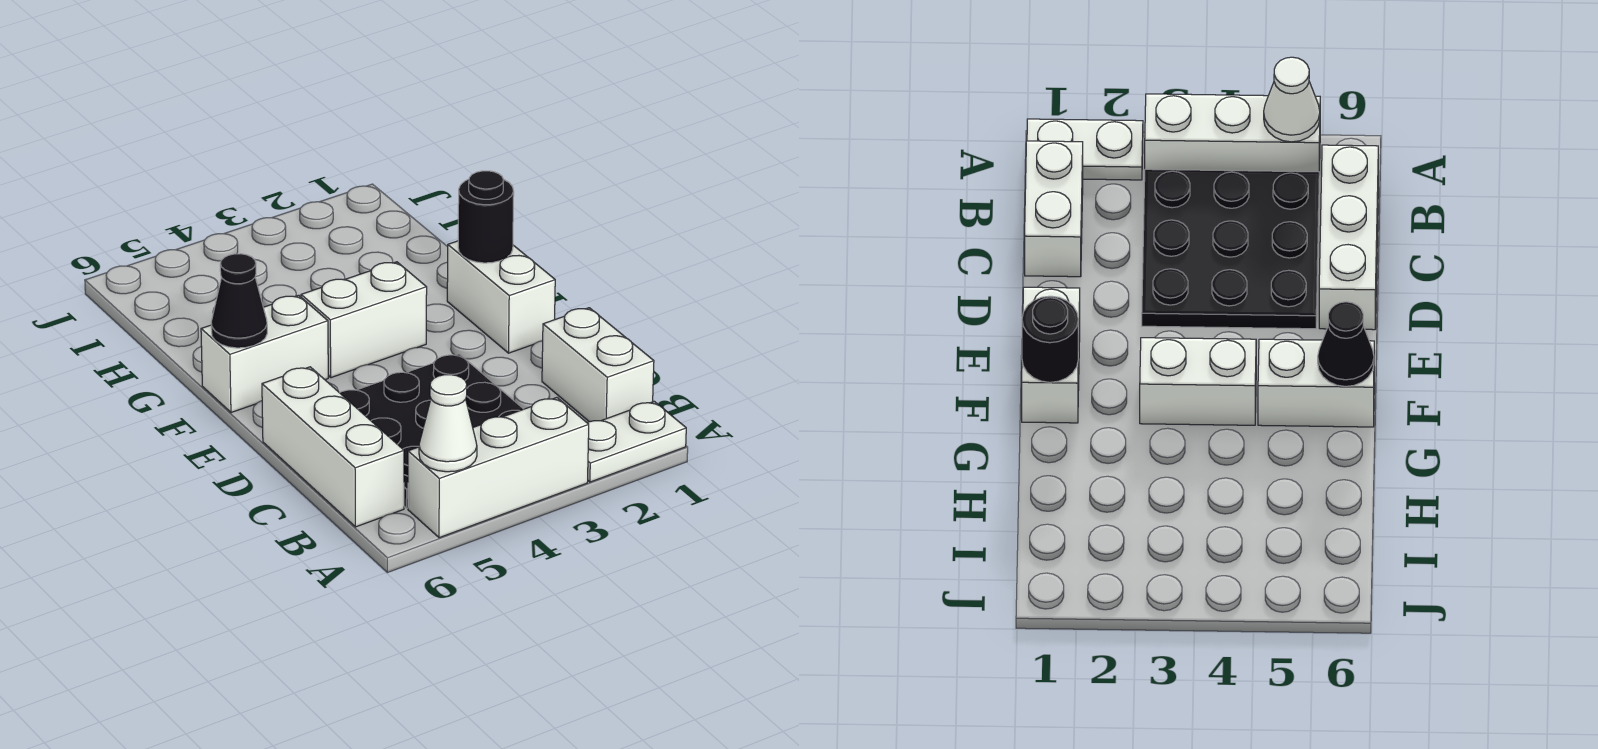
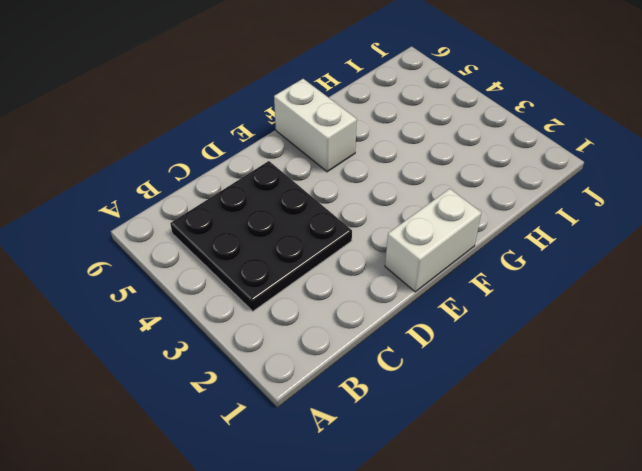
none -> white plate A1:A2 level 1
none -> white brick A3:A5 level 1

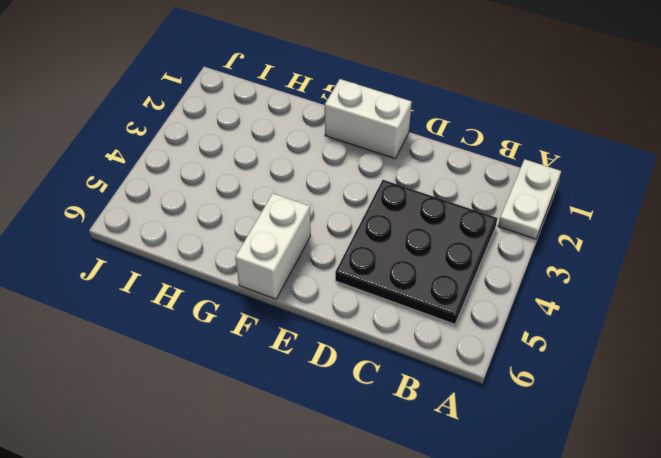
none -> white brick A3:A5 level 1
none -> white brick B1:C1 level 1

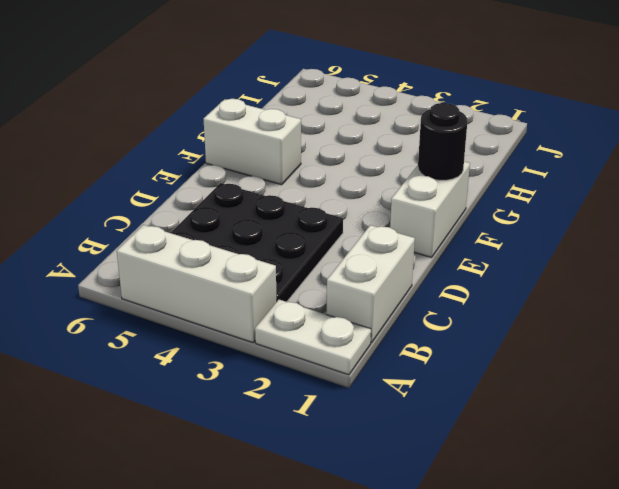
none -> white brick B6:D6 level 1
none -> white brick F3:F4 level 1

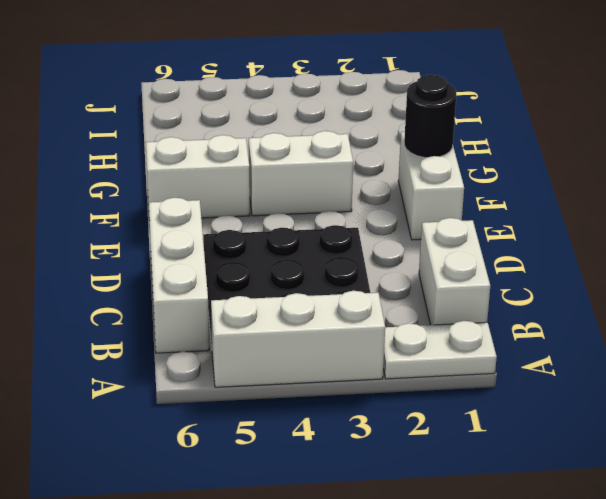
none -> white cone A5 level 2
none -> black cone F6 level 2

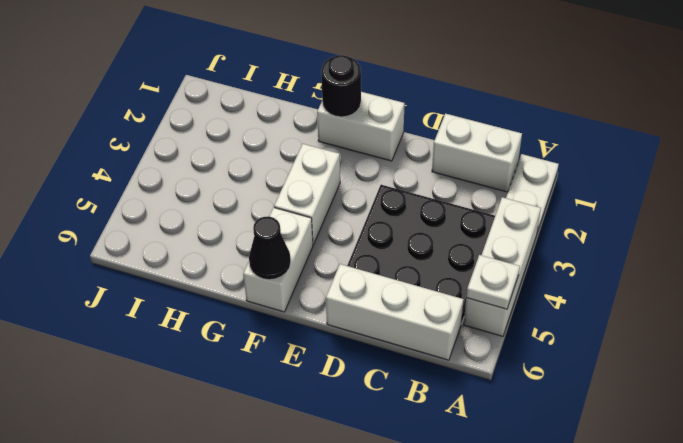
white plate A5 level 2 -> white cone A5 level 2

